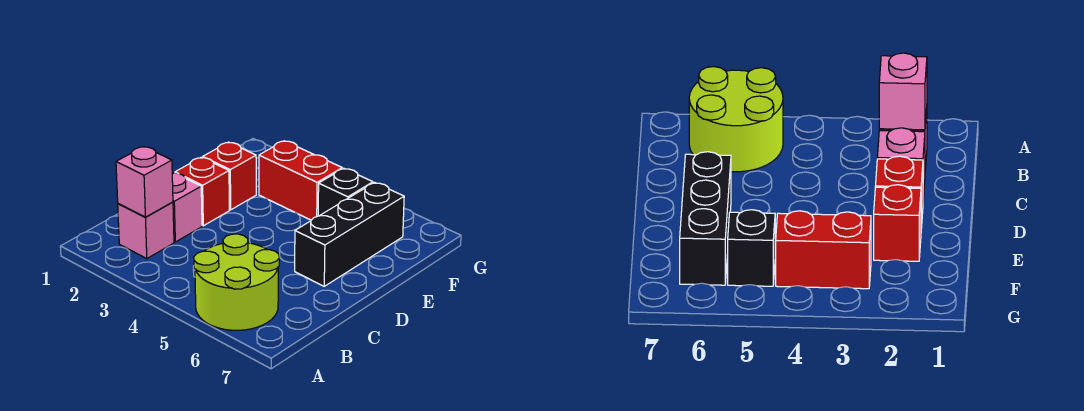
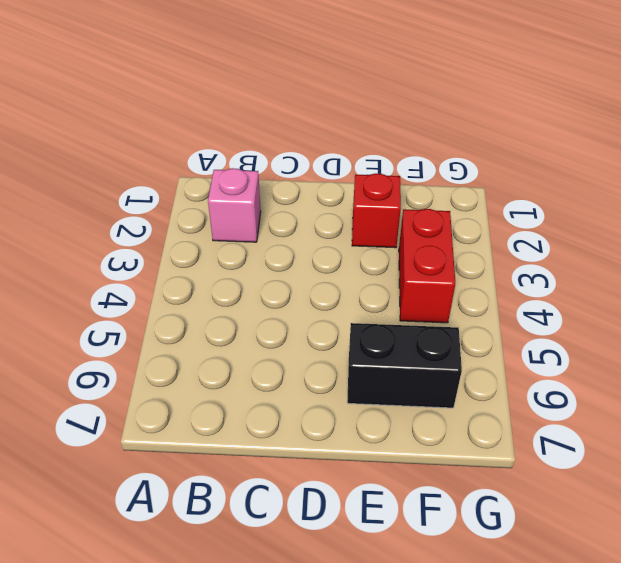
black brick E6:F6 level 1 -> black brick D6:F6 level 1
none -> lime round brick A5:B6 level 1
none -> pink brick C2 level 1

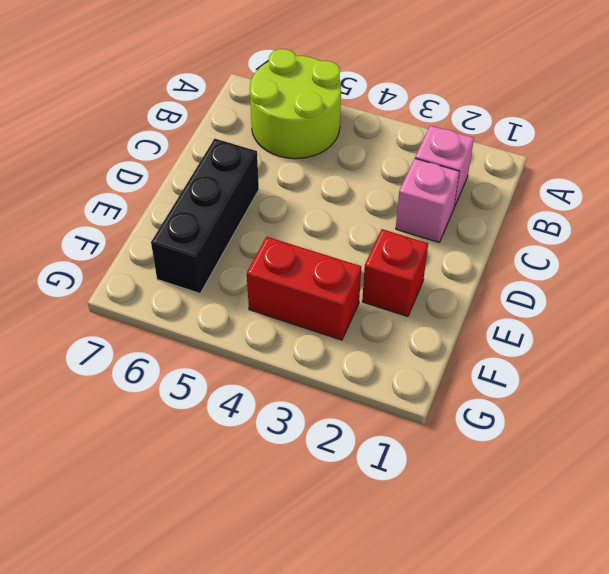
none -> red brick D2 level 1
none -> black brick F5 level 1

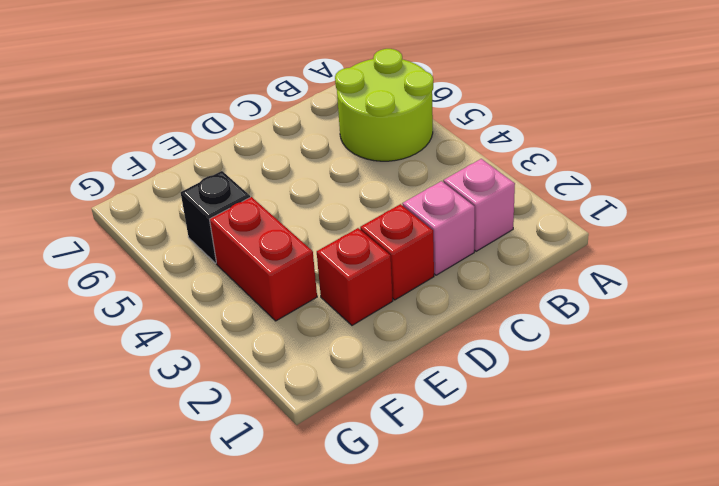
none -> black brick D6:F6 level 1
none -> pink brick B2 level 2

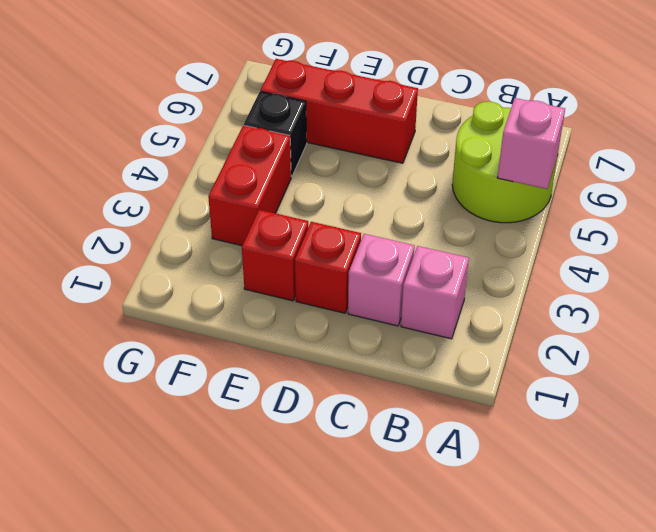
pink brick A5 level 2 -> pink brick B2 level 2
red brick D6:F6 level 1 -> black brick D6:F6 level 1

